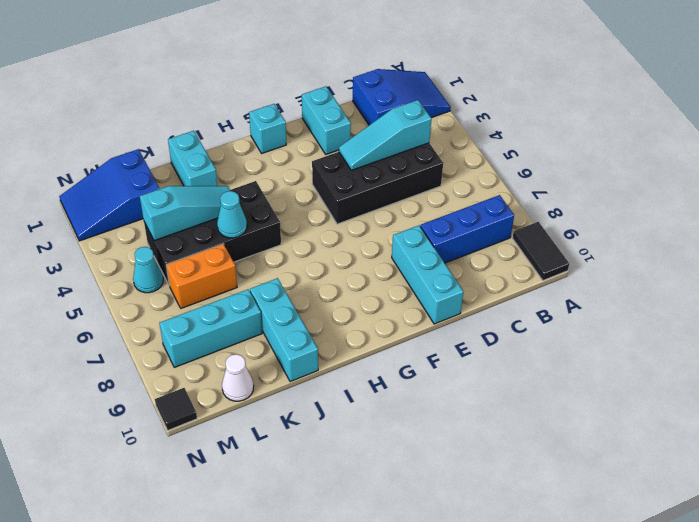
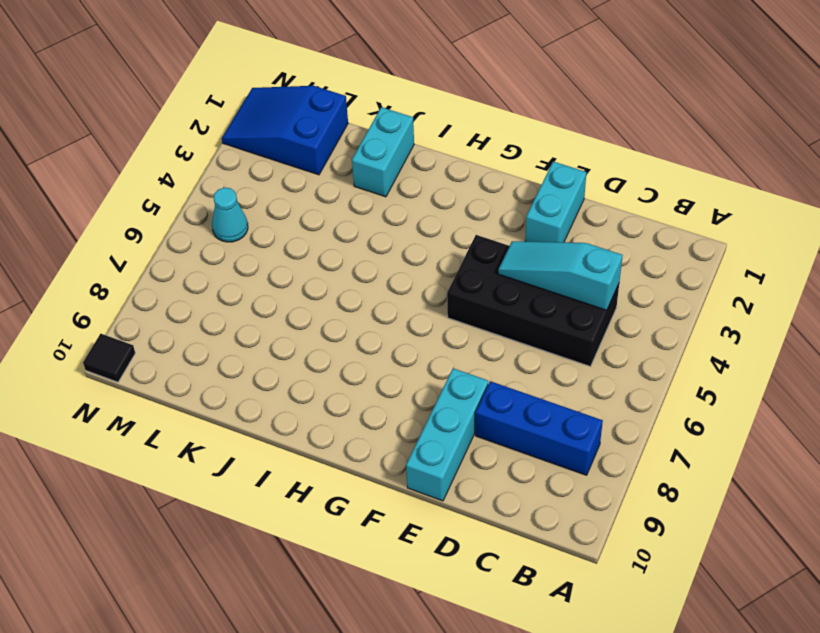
none -> blue slope A1:C2 level 1 top C
none -> black tile A9:A10 level 1
none -> cyan brick G1 level 1

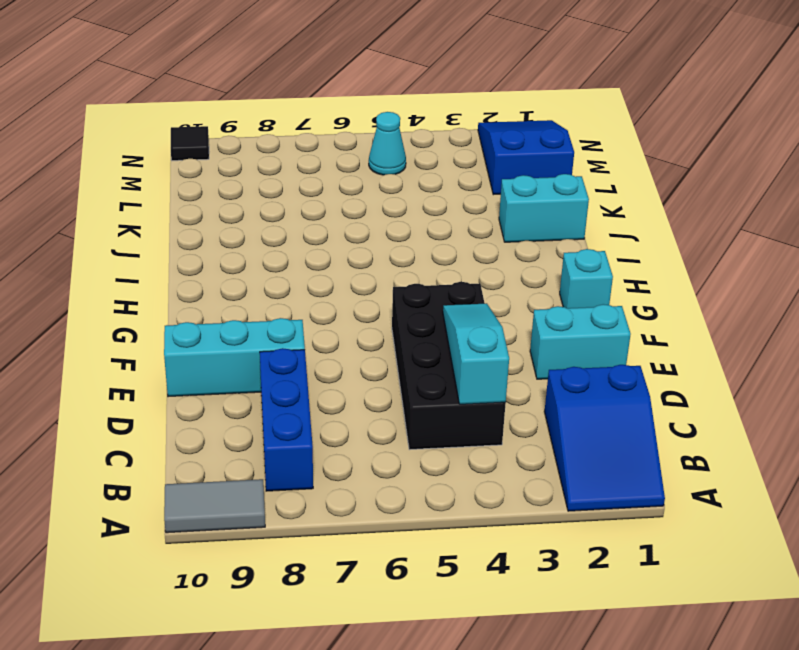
grey tile A9:A10 level 1 -> black tile A9:A10 level 1
none -> black brick I4:L5 level 1
none -> cyan brick J8:J10 level 1
none -> orange brick K6:L6 level 1

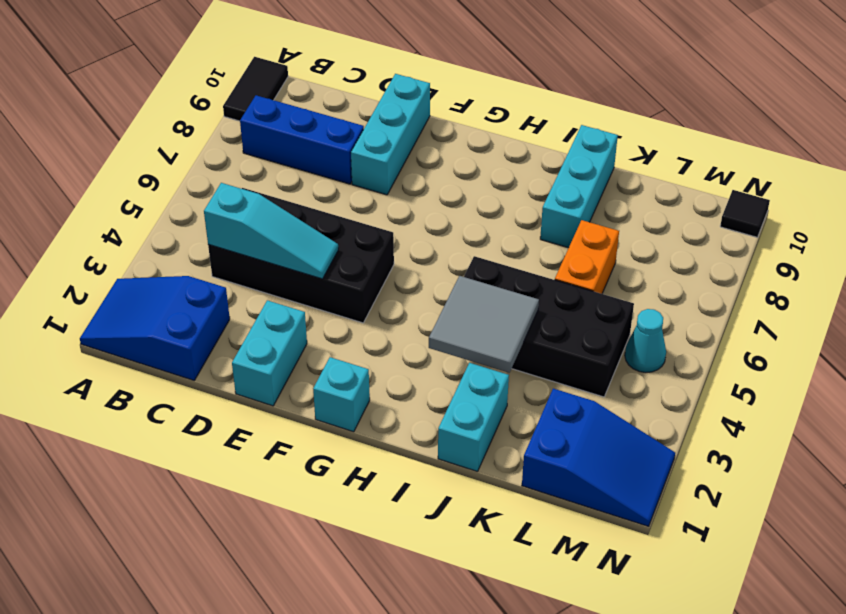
grey tile I3:J4 level 2 -> cyan slope J4:L4 level 2 top L
orange brick K6:K7 level 1 -> orange brick K6:L6 level 1
none -> cyan brick K8:M8 level 1
none -> white cone L10 level 1
none -> cyan cone J5 level 2

